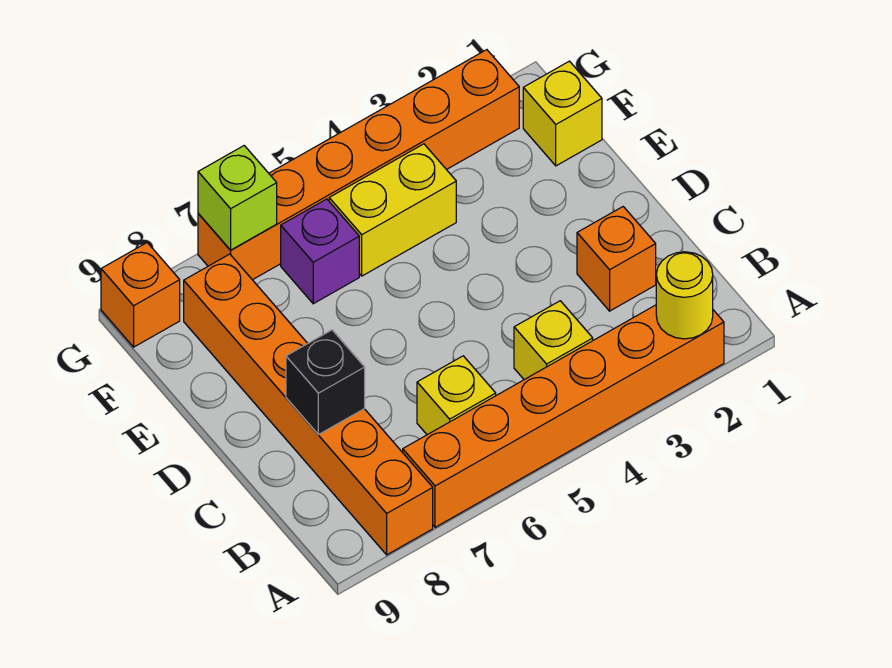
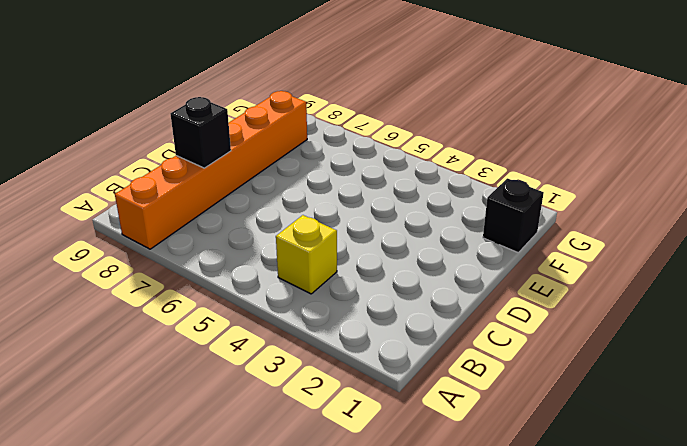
black brick F1 level 1 -> yellow brick F1 level 1
none -> orange brick A2:A7 level 1
none -> yellow brick B6 level 1
none -> orange brick C2 level 1

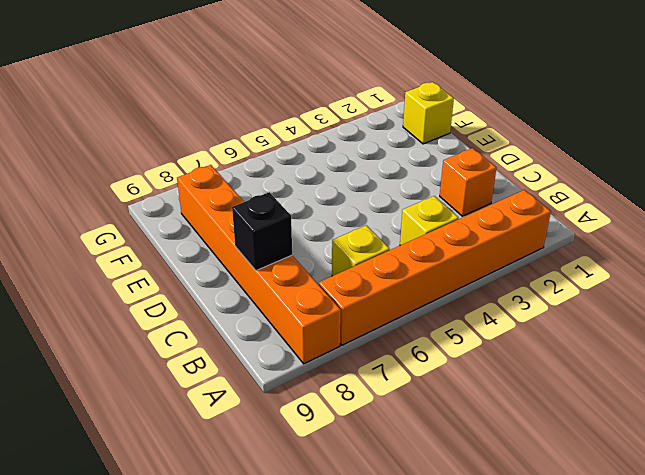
none -> yellow brick F4:F5 level 1
none -> purple brick F6 level 1
none -> orange brick G2:G7 level 1

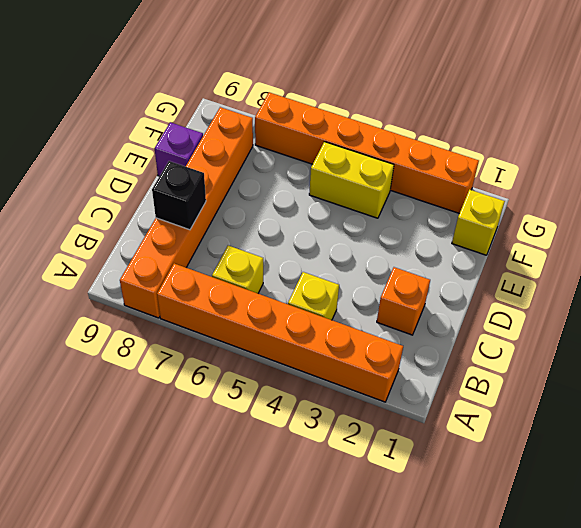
purple brick E9 level 1 -> purple brick F6 level 1
none -> orange brick G9 level 1
none -> yellow round brick A2 level 2
none -> lime brick G7 level 2

